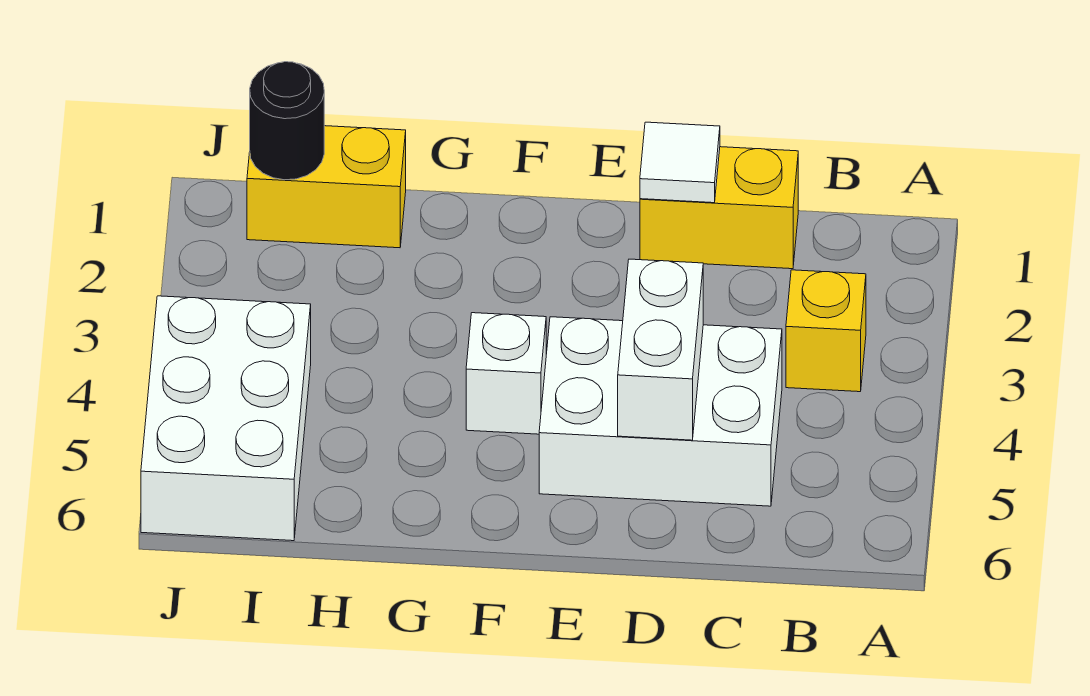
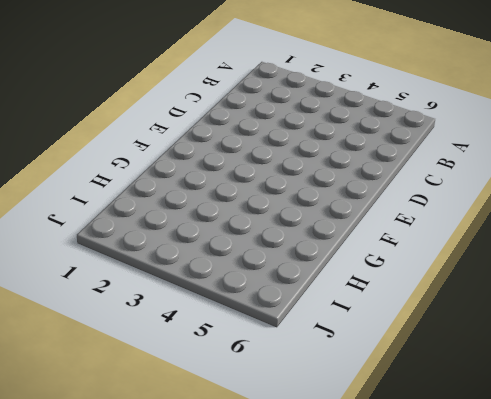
none -> yellow brick B3 level 1
none -> yellow brick C1:D1 level 1

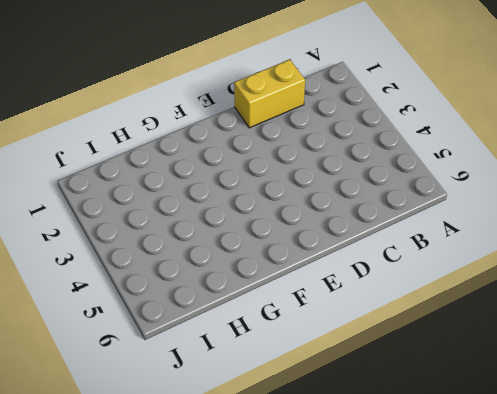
none -> yellow brick B3 level 1
none -> white brick C4:E5 level 1

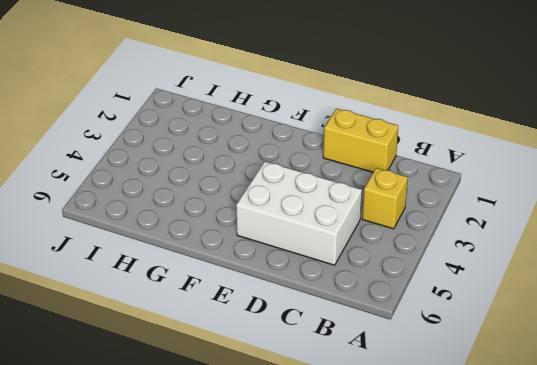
none -> white brick F4 level 1
none -> yellow brick H1:I1 level 1

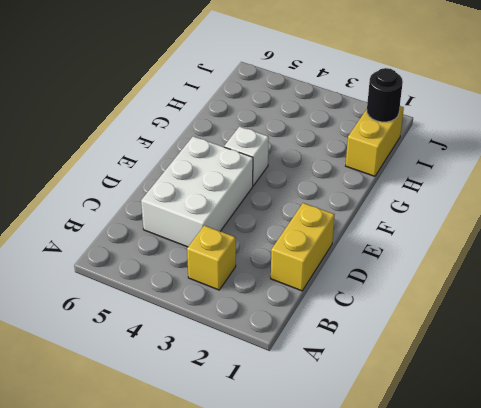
none -> white brick I4:J6 level 1
none -> white tile D1 level 2

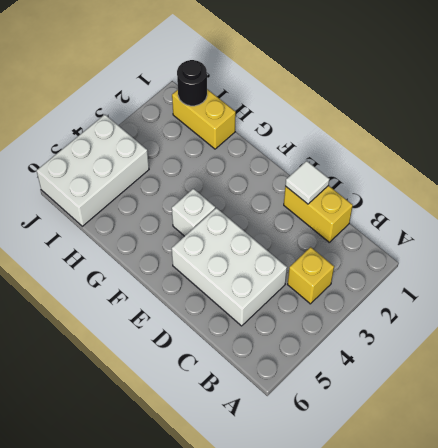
none -> white brick D4:D5 level 2

